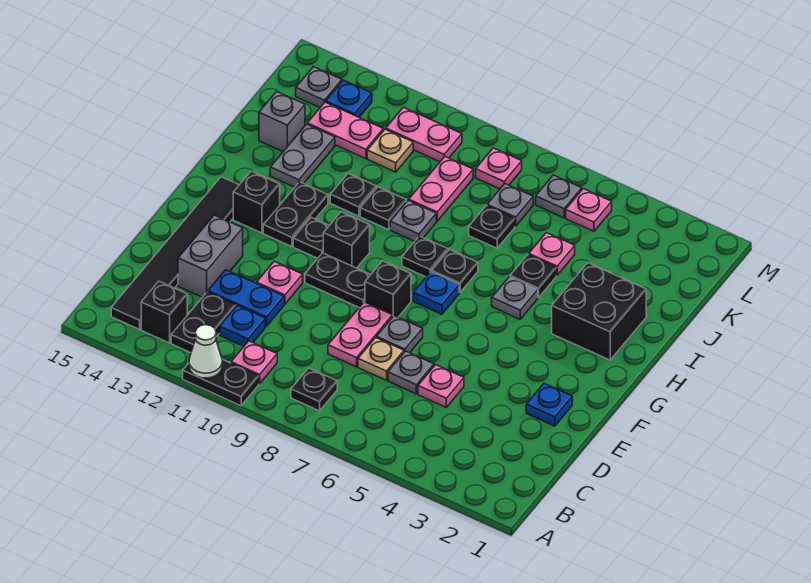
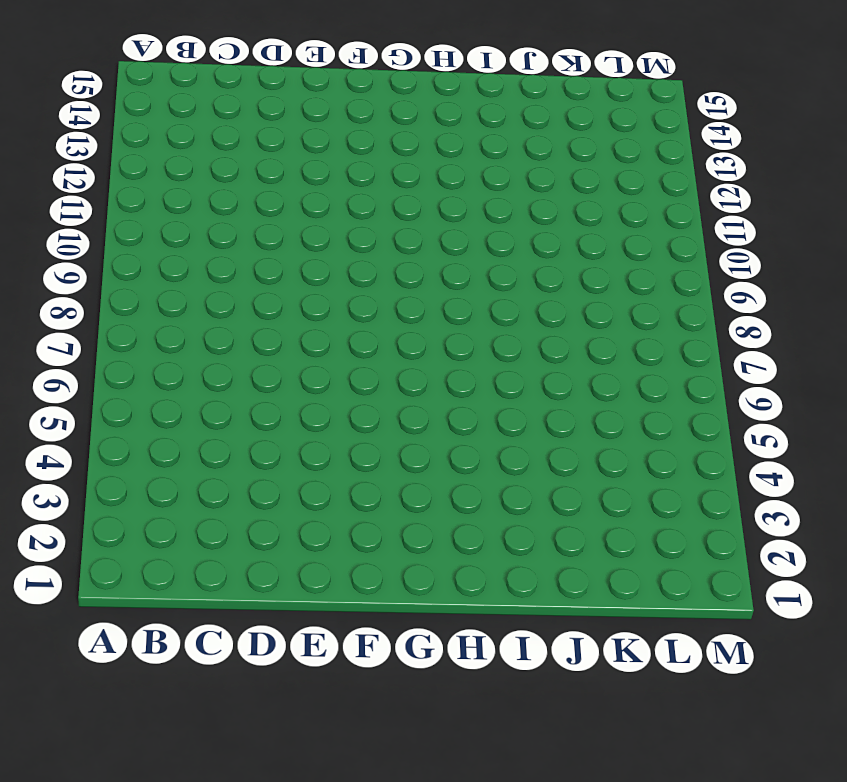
none -> black plate A10:A11 level 1
none -> black plate B8 level 1
none -> pink plate B10 level 1
none -> black plate B12:C12 level 1

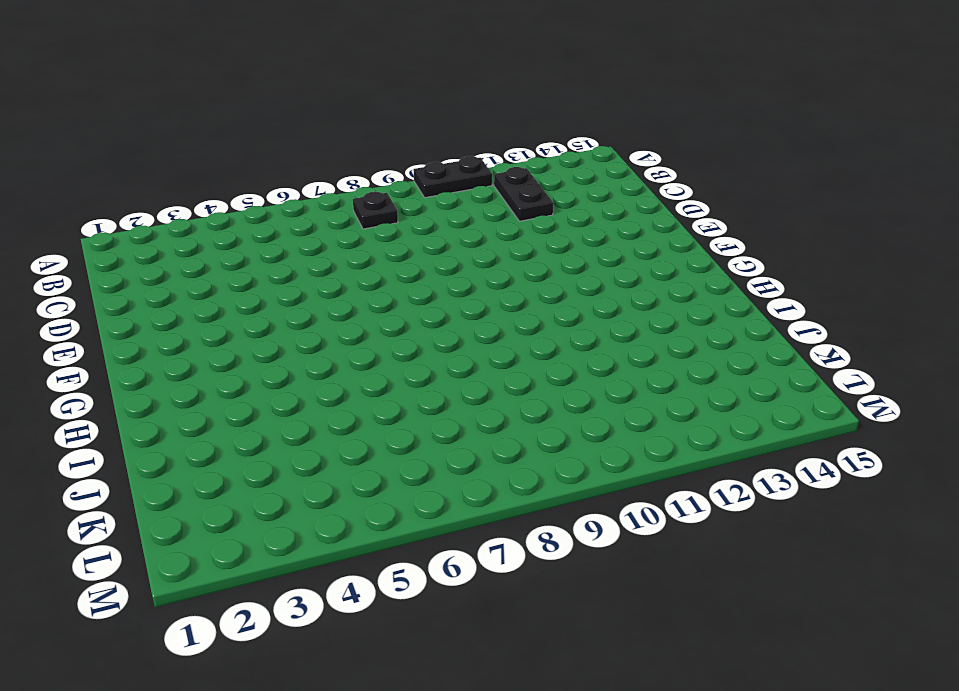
none -> pink plate B10 level 1
none -> black brick B13 level 1
none -> black tile B14:G14 level 1
none -> blue plate C11 level 1

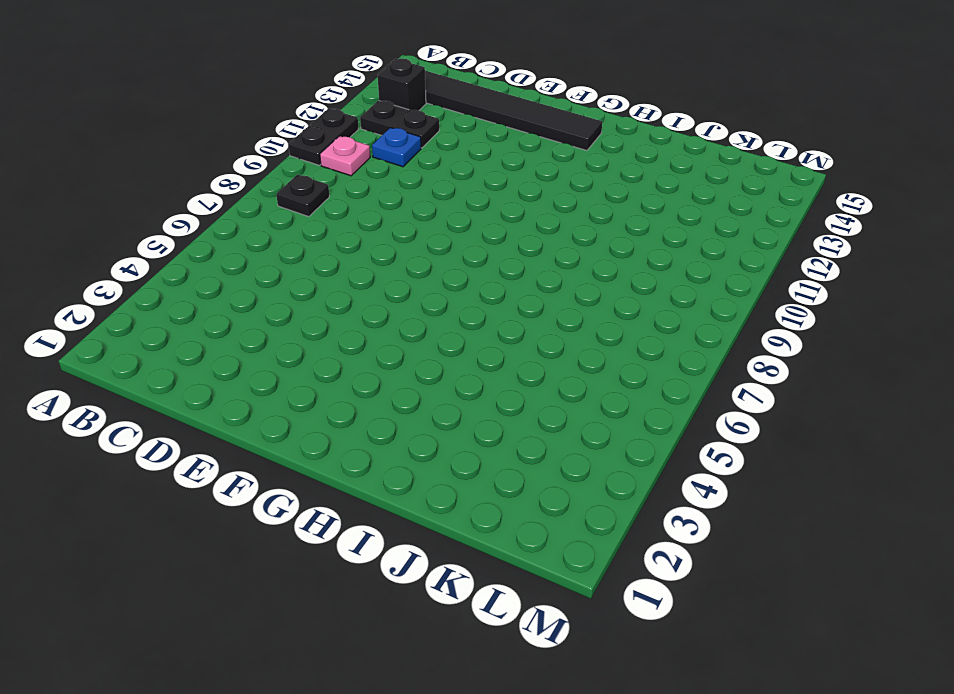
none -> pink plate D5 level 1
none -> grey plate D6 level 1
none -> tan plate D7 level 1
none -> pink plate D8:E8 level 1

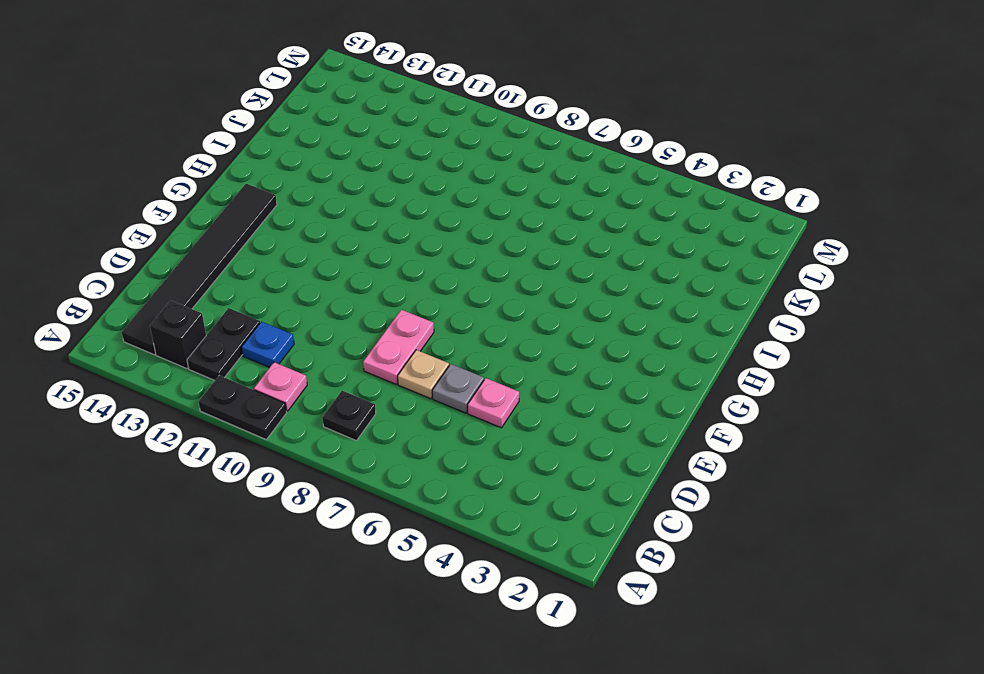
none -> blue plate D11:D12 level 1
none -> grey brick D13:E13 level 1
none -> blue plate E2 level 1
none -> grey plate E7 level 1

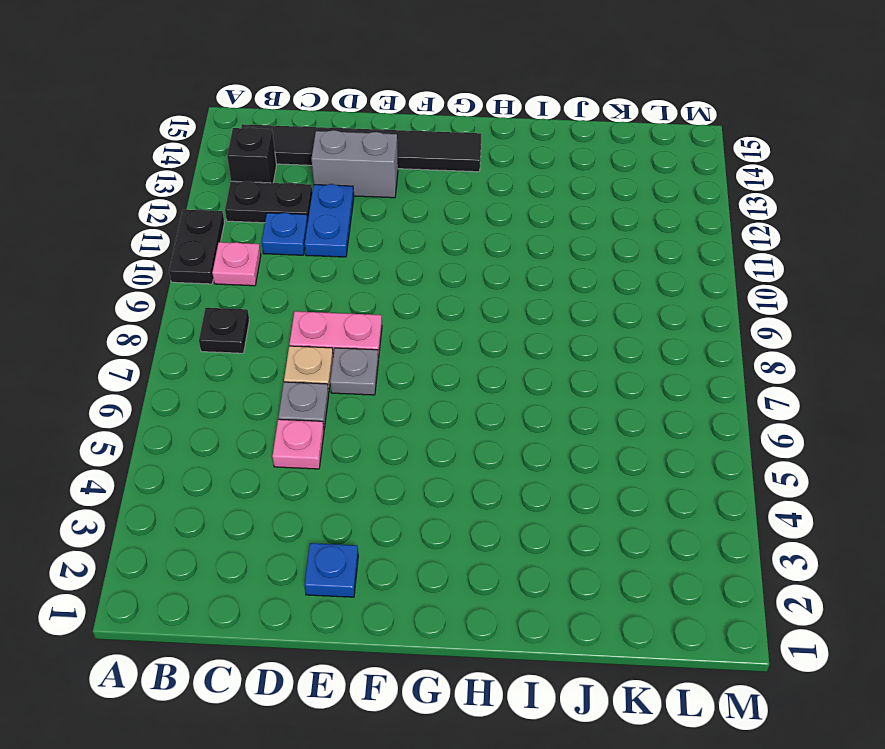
none -> pink plate E11 level 1
none -> black brick F8 level 1
none -> black plate F9:F10 level 1
none -> blue plate G7 level 1

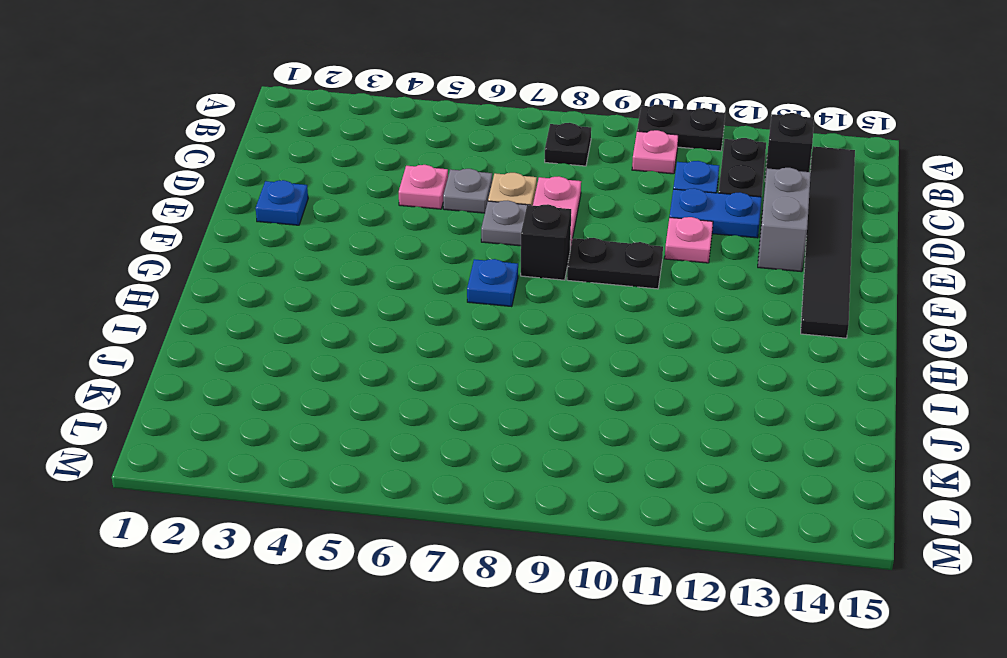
none -> black brick G10 level 1
none -> black plate G11 level 1
none -> black plate G12:H12 level 1
none -> black brick G13 level 1

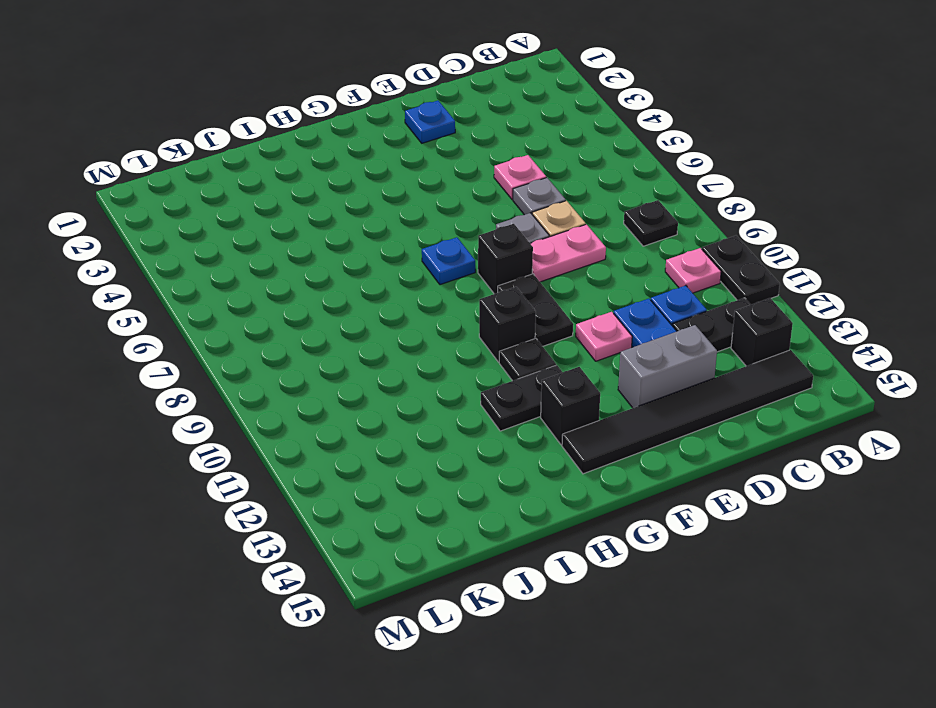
none -> black brick H2:I3 level 1
none -> grey plate H5 level 1
none -> black plate H7 level 1
none -> black plate H8 level 1

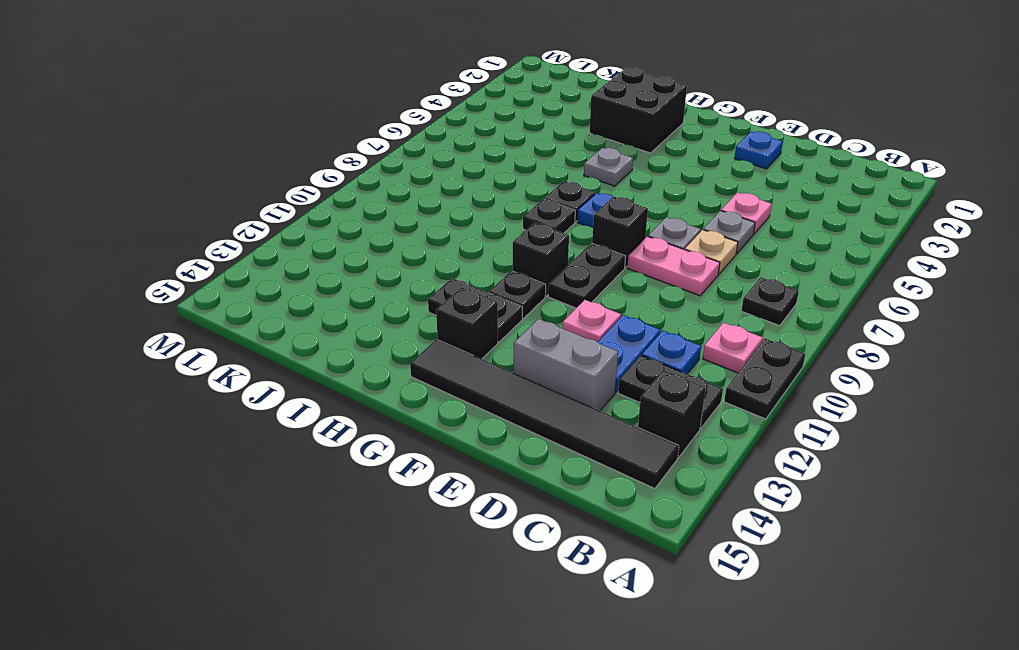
none -> black plate I5 level 1
none -> grey plate I9 level 1
none -> black plate I10 level 1
none -> black plate I11 level 1

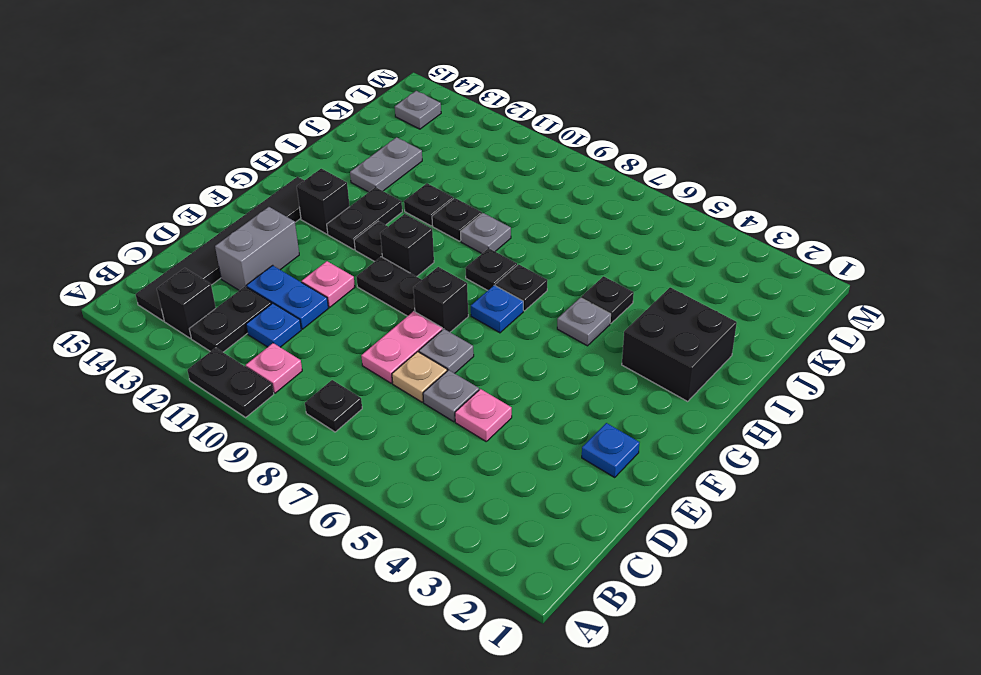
none -> pink plate J5 level 1
none -> black plate J7 level 1
none -> pink plate J9:K9 level 1
none -> grey brick J14 level 1

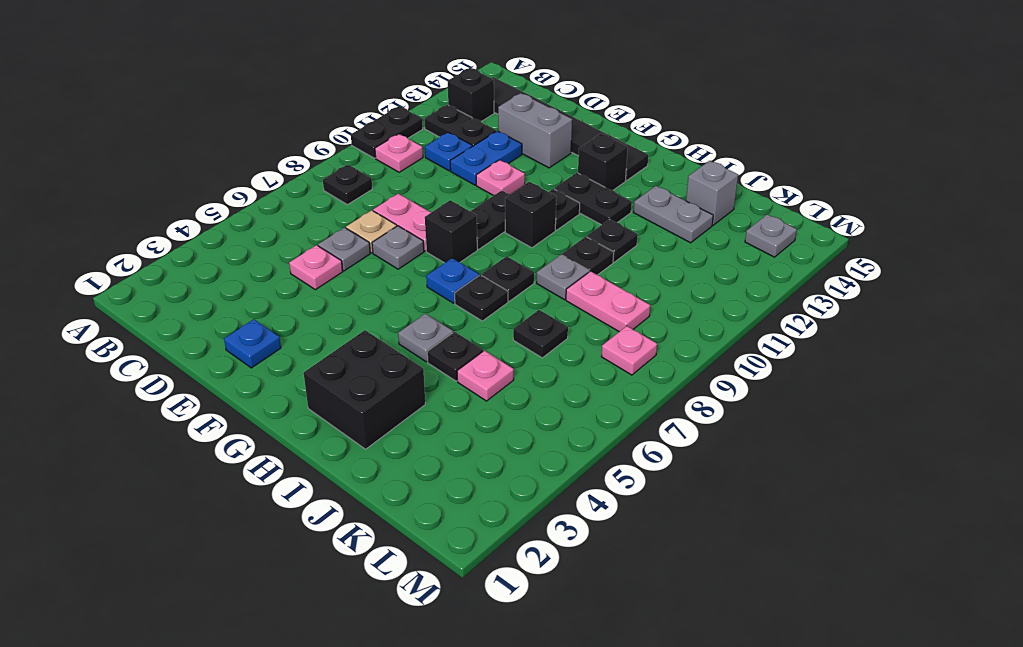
none -> grey plate K7 level 1
none -> tan plate K11 level 1
none -> pink plate K12:K13 level 1
none -> pink plate L5 level 1

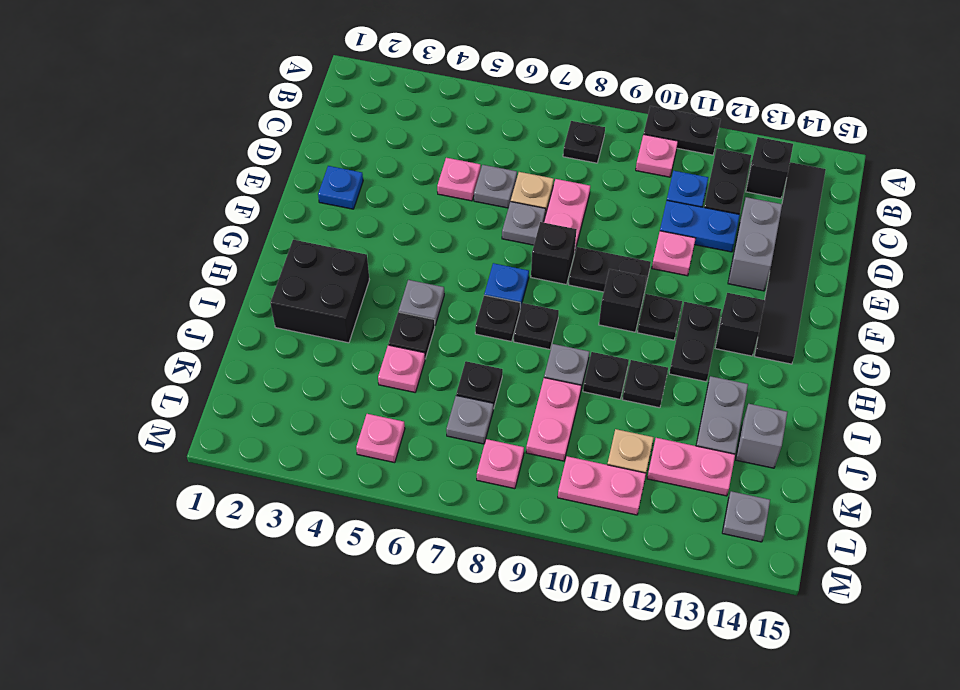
none -> grey plate L6 level 1
none -> blue plate L13 level 1
none -> white cone A11 level 2

